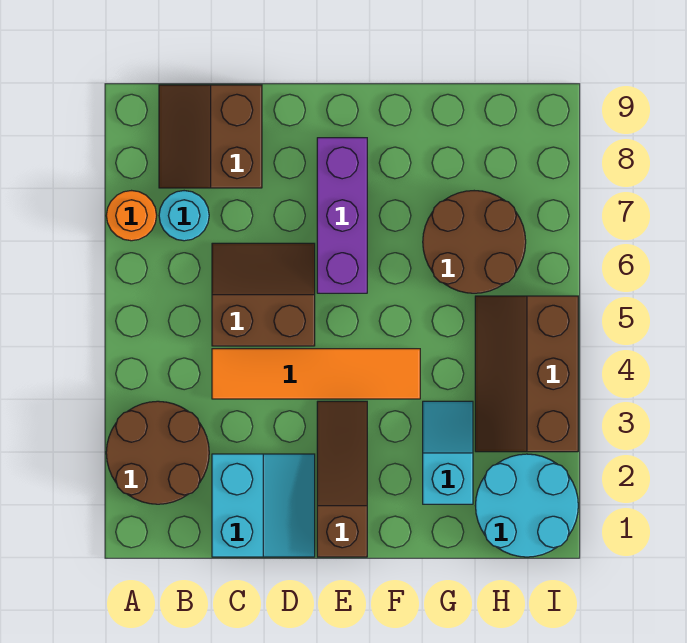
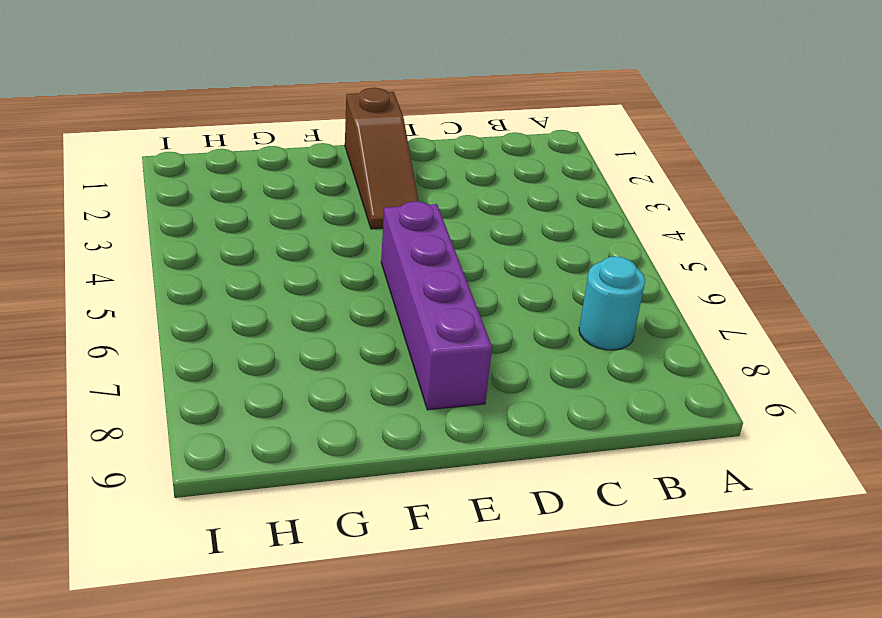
purple brick E5:E8 level 1 -> purple brick E6:E8 level 1
none -> brown round brick A2:B3 level 1
none -> orange round brick A7 level 1
none -> brown slope B8:C9 level 1 top C

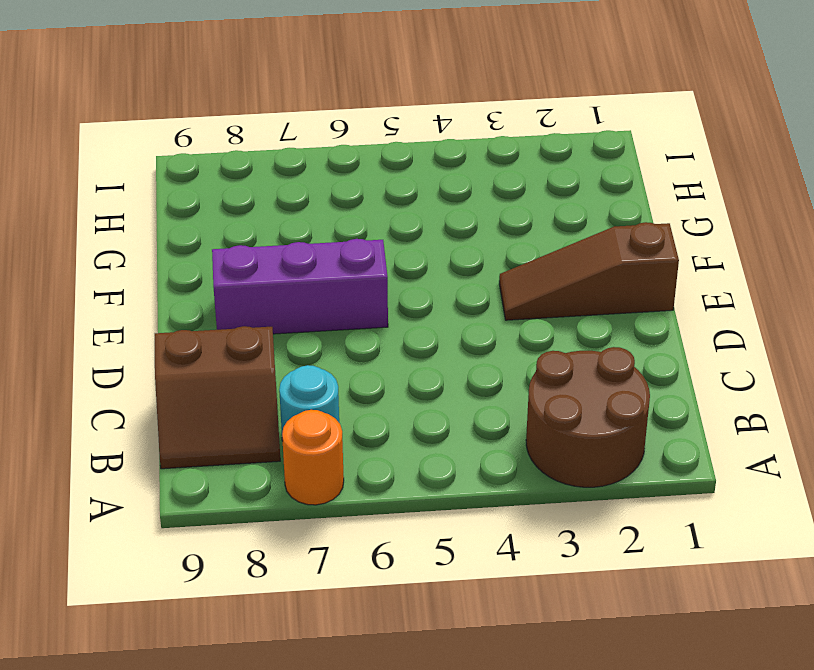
none -> cyan slope C1:D2 level 1 top C
none -> orange tile C4:F4 level 1
none -> brown slope C5:D6 level 1 top 5

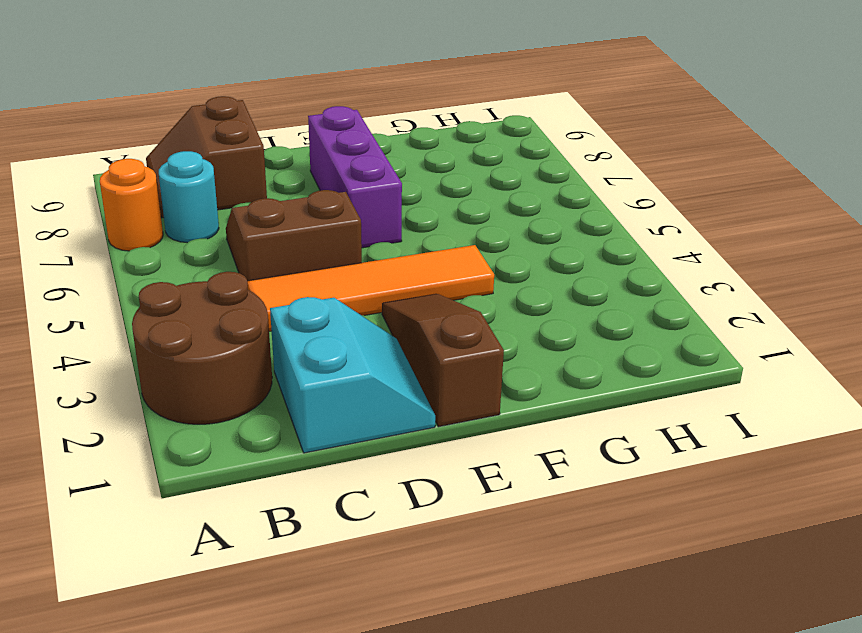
none -> cyan slope G2:G3 level 1 top 2
none -> brown round brick G6:H7 level 1
none -> cyan round brick H1:I2 level 1

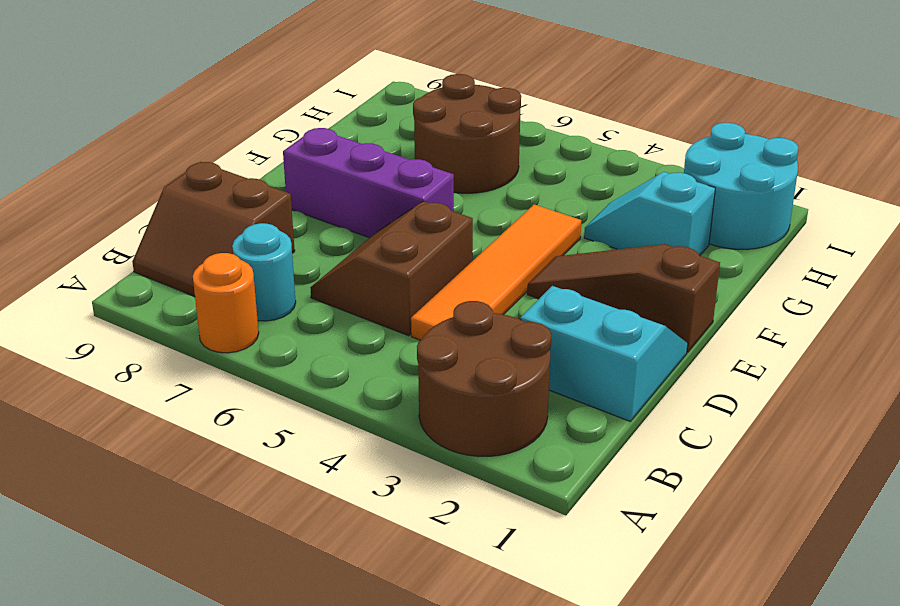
none -> brown slope H3:I5 level 1 top I

